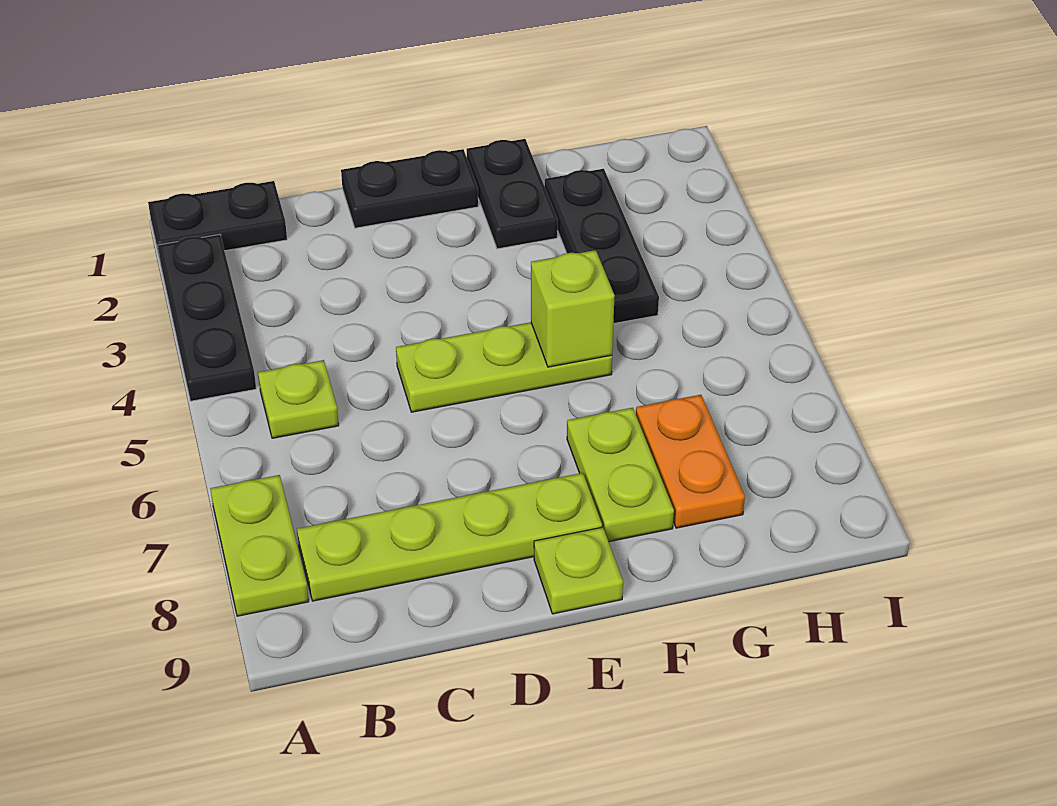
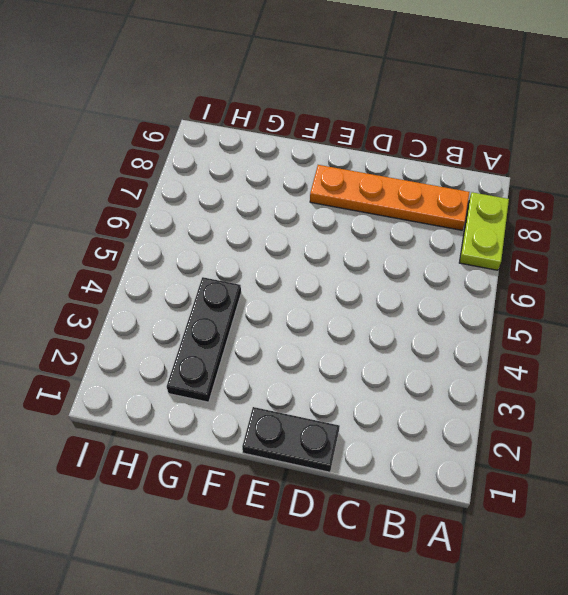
orange plate B8:E8 level 1 -> lime plate B8:E8 level 1
none -> black plate A1:B1 level 1
none -> black plate A2:A4 level 1
none -> lime plate B5 level 1

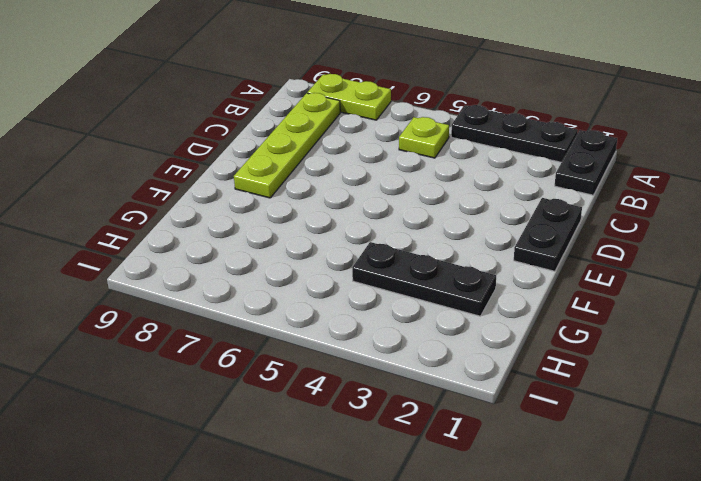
none -> lime plate D5:F5 level 1
none -> lime plate E9 level 1
none -> black plate F1:F2 level 1

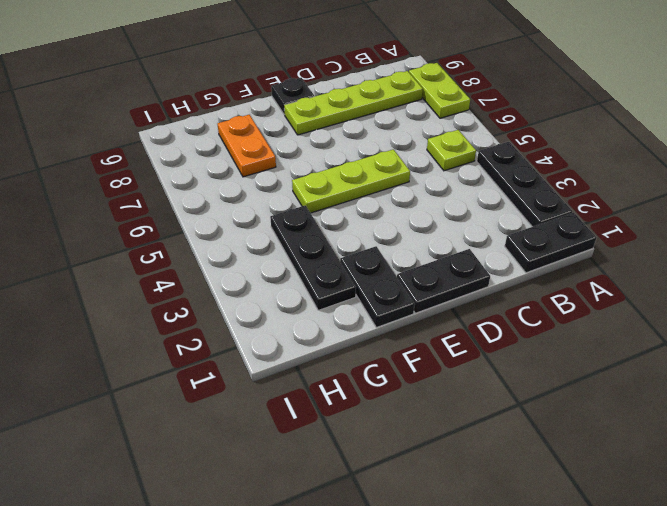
black plate E9 level 1 -> lime plate E9 level 1
none -> lime plate F7:F8 level 1
none -> lime brick F5 level 2

